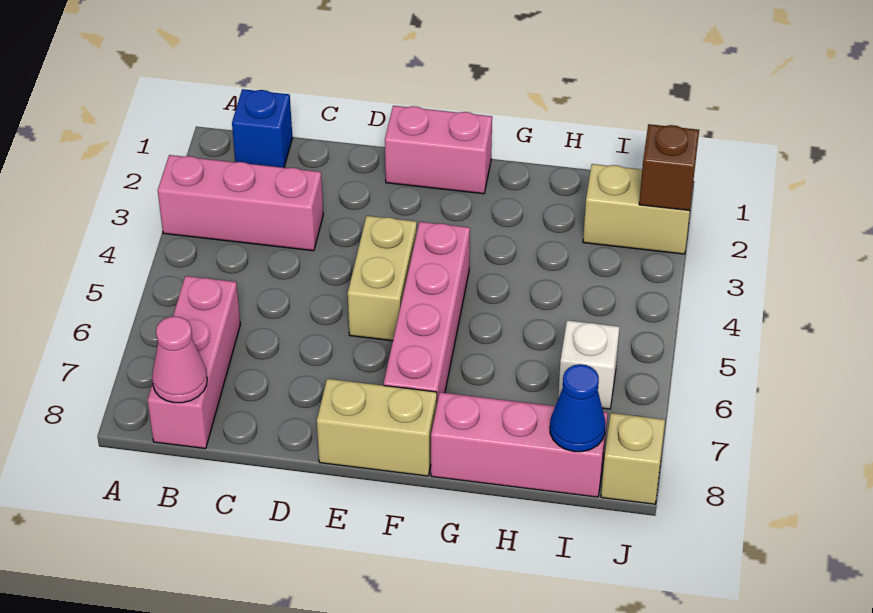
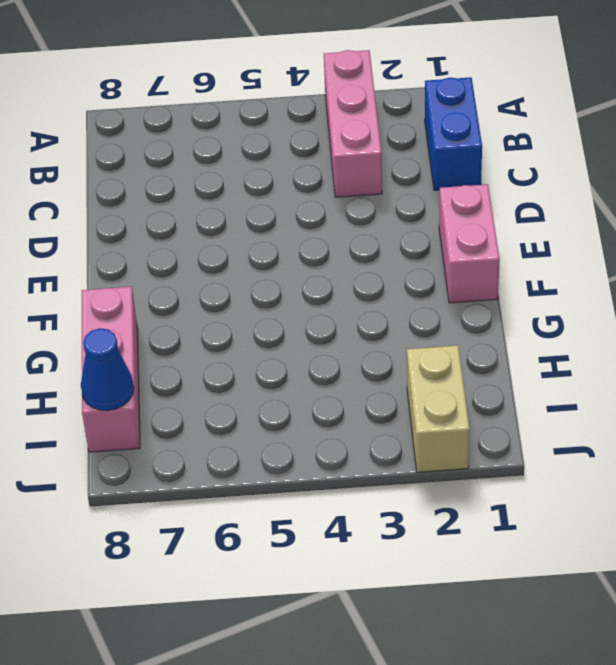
blue brick B1:C1 level 1 -> blue brick B1 level 1
none -> pink brick B6:B8 level 1
none -> tan brick E4:E5 level 1
none -> tan brick E8:F8 level 1

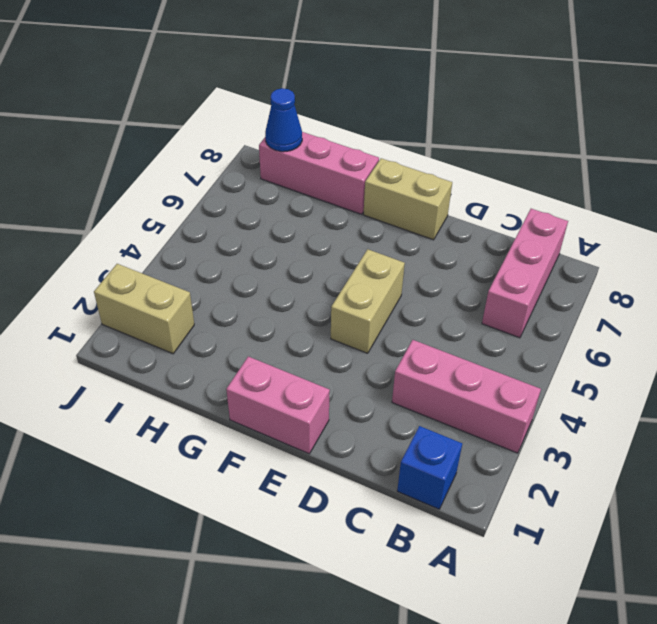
none -> pink brick F4:F7 level 1
none -> white brick I6 level 1
none -> tan brick J8 level 1

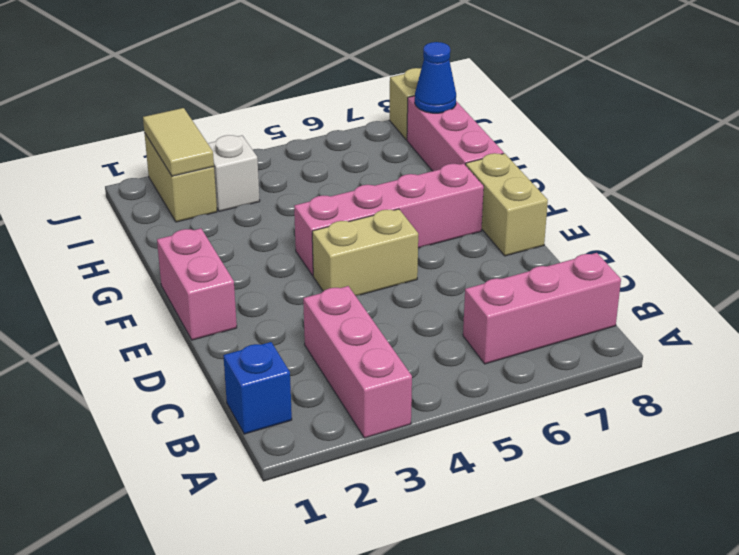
tan tile I2:J2 level 2 -> brown brick J2 level 2
white brick I3 level 1 -> white brick I6 level 1
none -> pink cone B8 level 2

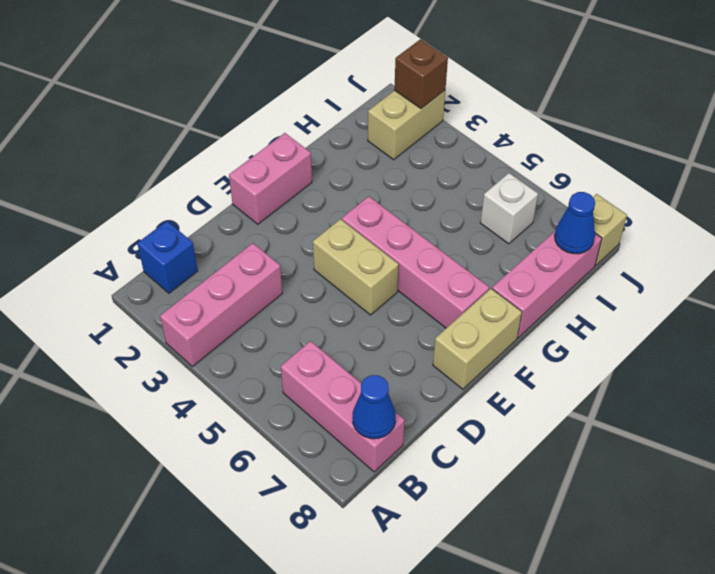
blue cone B8 level 2 -> pink cone B8 level 2

